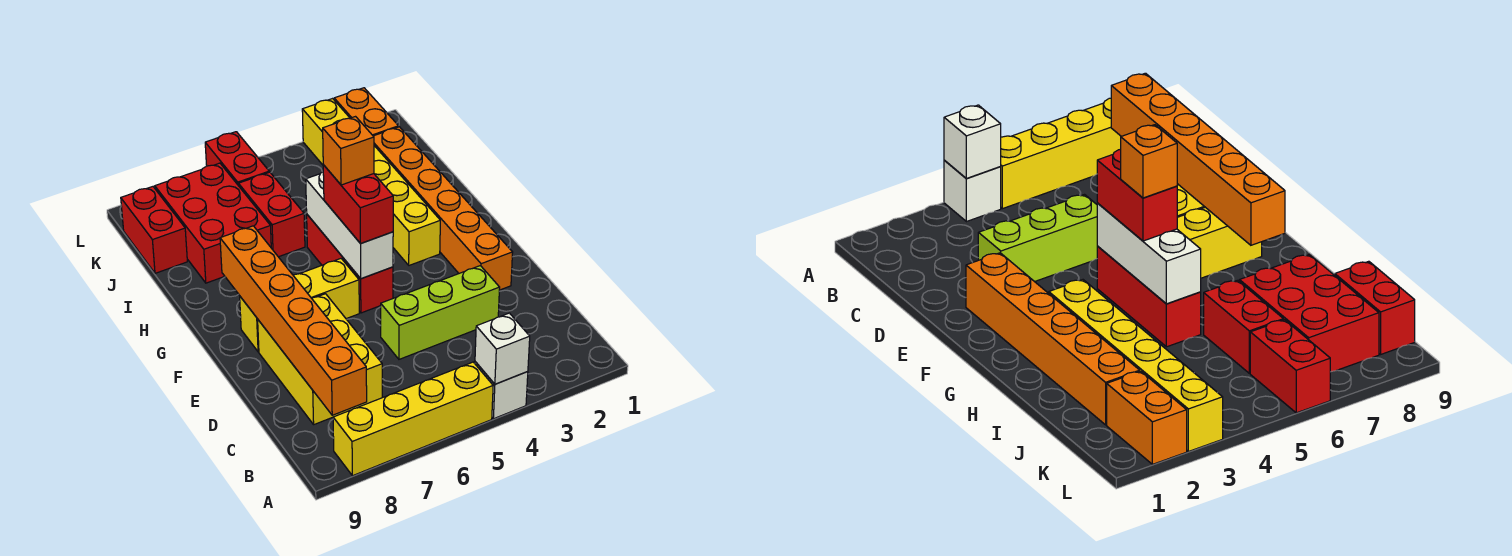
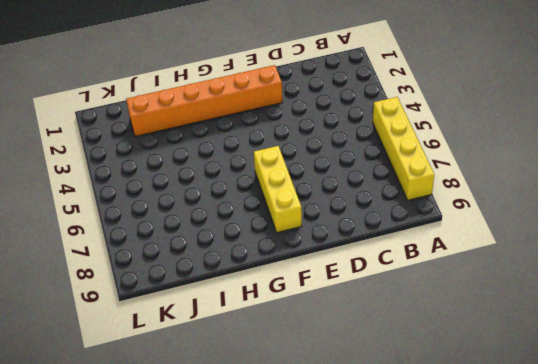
none -> white brick A4 level 1
none -> yellow brick C7:E8 level 1
none -> lime brick D3:D5 level 1

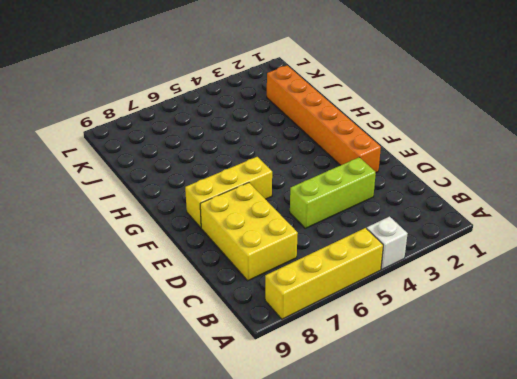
none -> red brick F5:H5 level 1
none -> yellow brick G3:L3 level 1
none -> red brick I6:J6 level 1

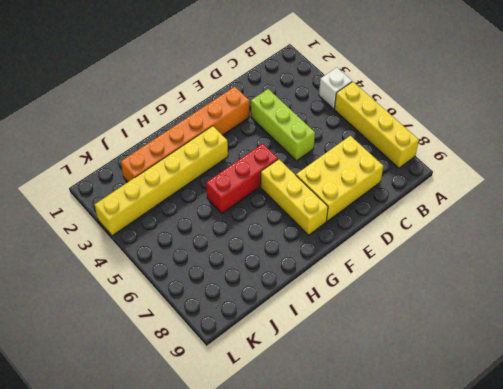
none -> red brick I6:J6 level 1
none -> red brick I7:K8 level 1
none -> red brick J9:K9 level 1

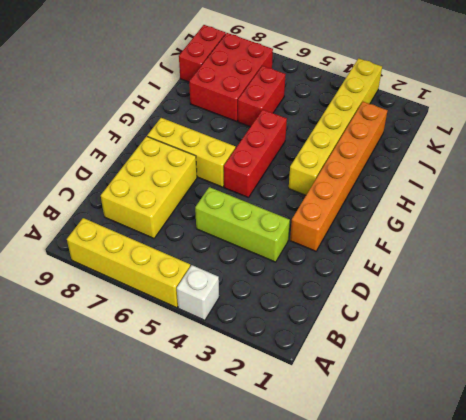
none -> orange brick K2:L2 level 1
none -> red brick K6:L6 level 1
none -> white brick A4 level 2

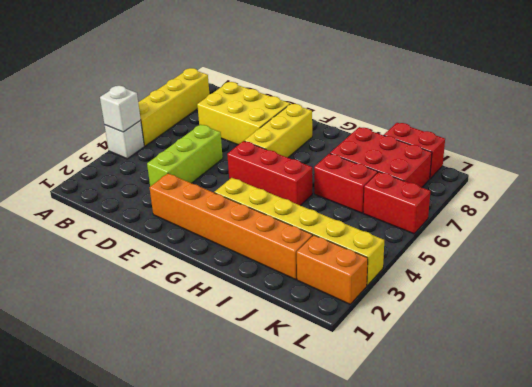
none -> orange brick B8:G8 level 2
none -> white brick F5:H5 level 2
none -> red brick F5:G5 level 3

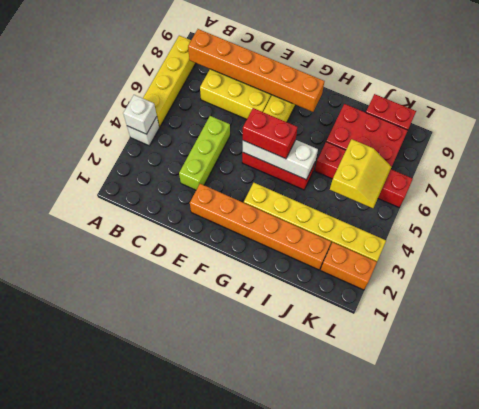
yellow slope J5:K6 level 2 top J -> none
none -> orange brick G5 level 4

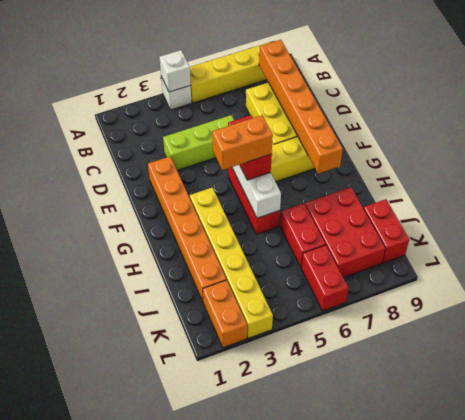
orange brick G4:G5 level 4 -> orange brick G5 level 4

